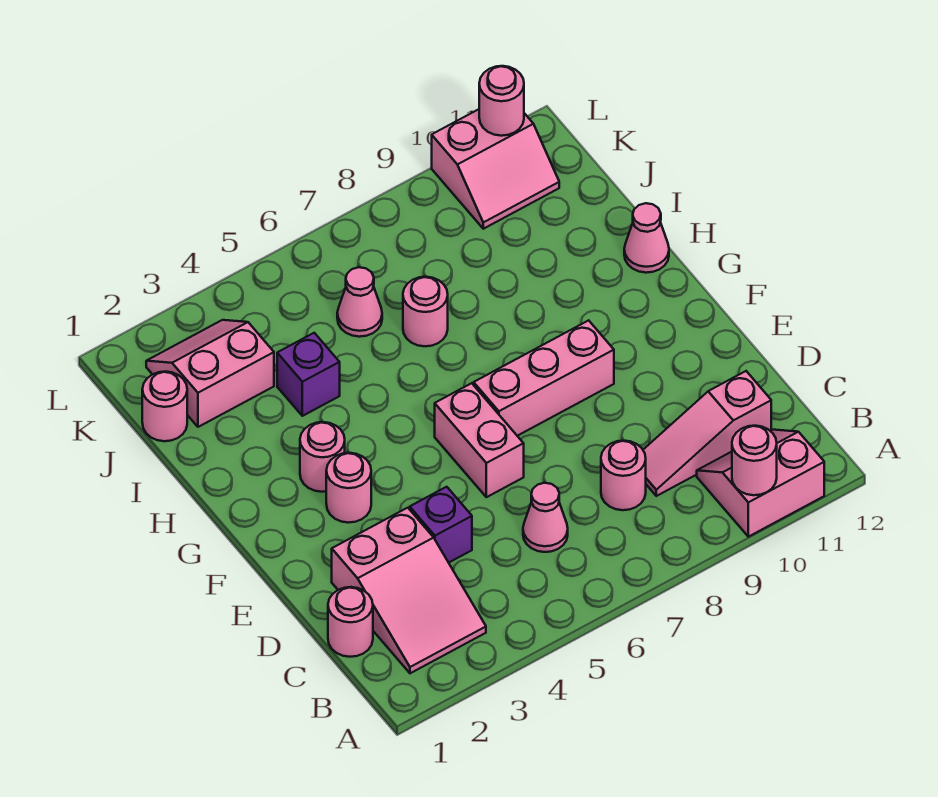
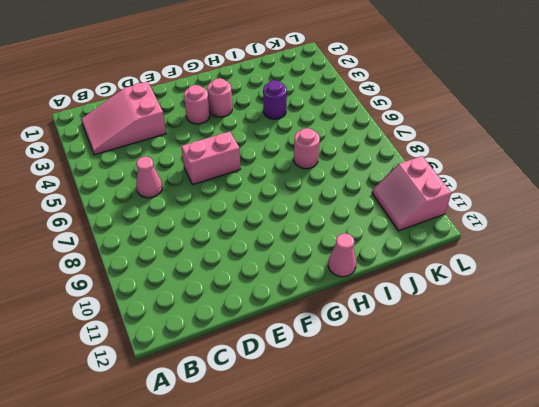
purple round brick I4 level 1 -> purple brick I4 level 1
none -> pink slope A10:B11 level 1 top A
none -> pink round brick C1 level 1
none -> pink round brick C8 level 1

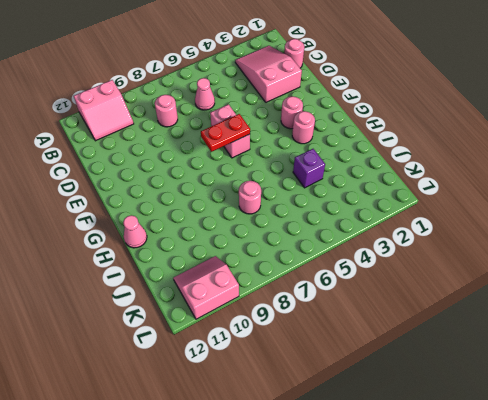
red plate F6:F7 level 2 -> none
none -> pink slope C9:C11 level 1 top 11
none -> purple brick D4 level 1
none -> pink brick F7:F9 level 1

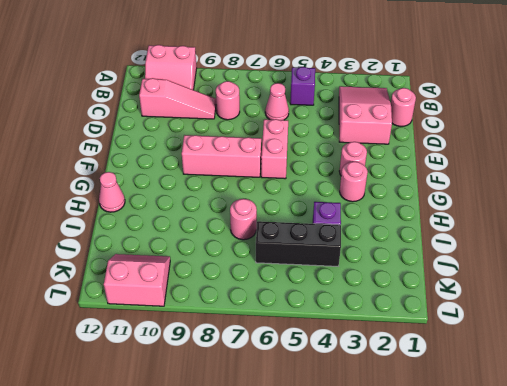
purple brick B5 level 1 -> purple brick D4 level 1
black brick J4:J6 level 1 -> pink cone J6 level 1
none -> pink round brick J1 level 1
none -> pink slope J2:K3 level 1 top J
none -> pink round brick A10 level 2

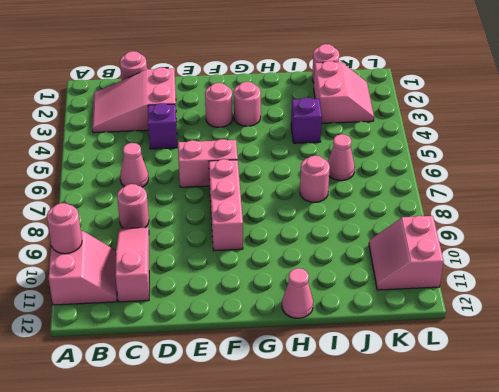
none -> pink round brick L11 level 2

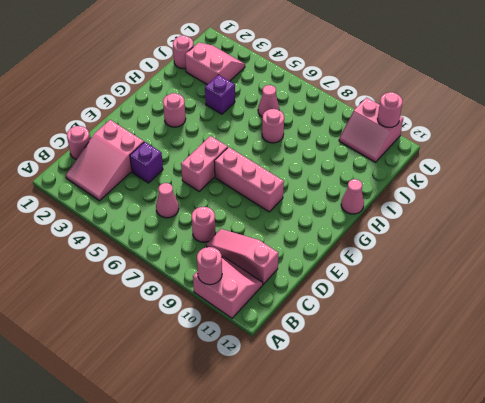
none -> pink round brick F3 level 1

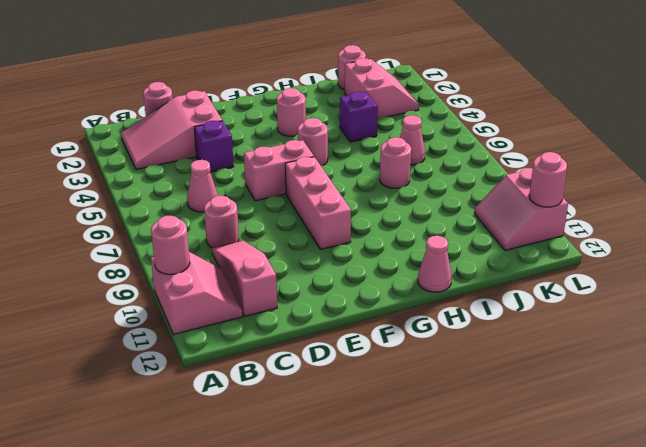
pink round brick G5 level 1 -> pink round brick F3 level 1

